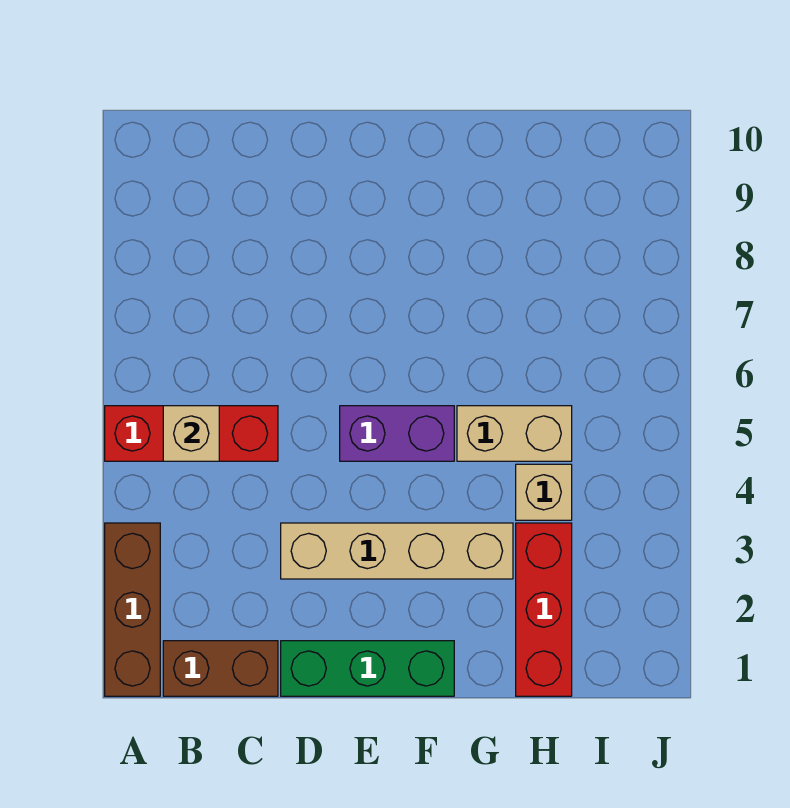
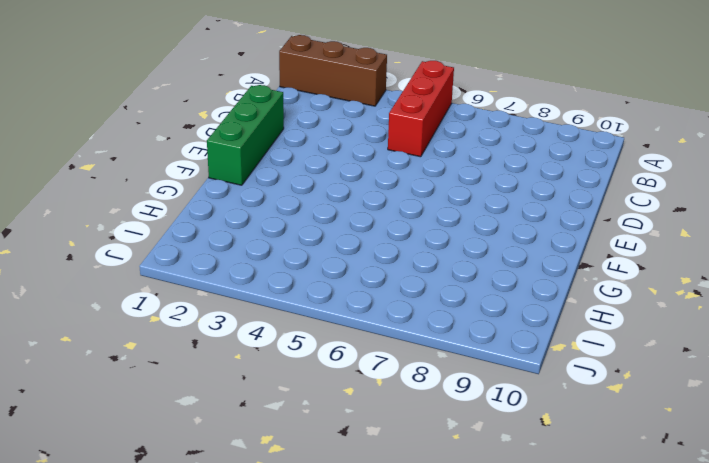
none -> brown brick B1:C1 level 1
none -> tan brick D3:G3 level 1

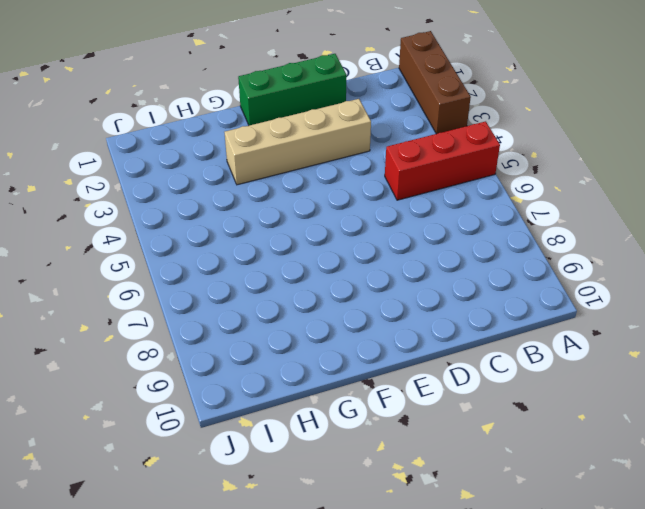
none -> brown brick B1:C1 level 1
none -> purple brick E5:F5 level 1

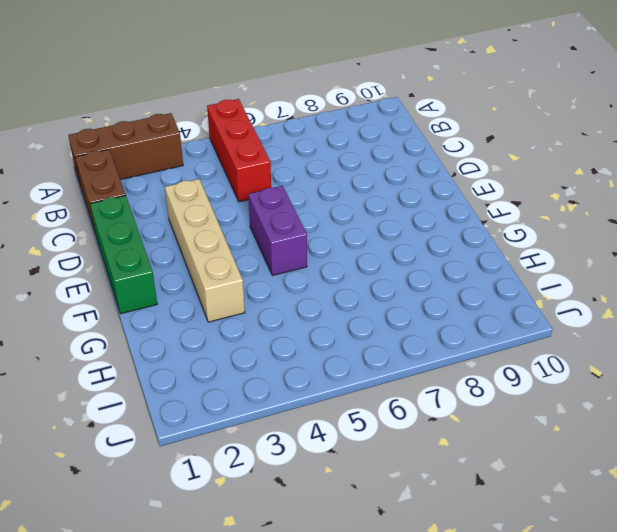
none -> tan brick G5:H5 level 1
none -> red brick H1:H3 level 1

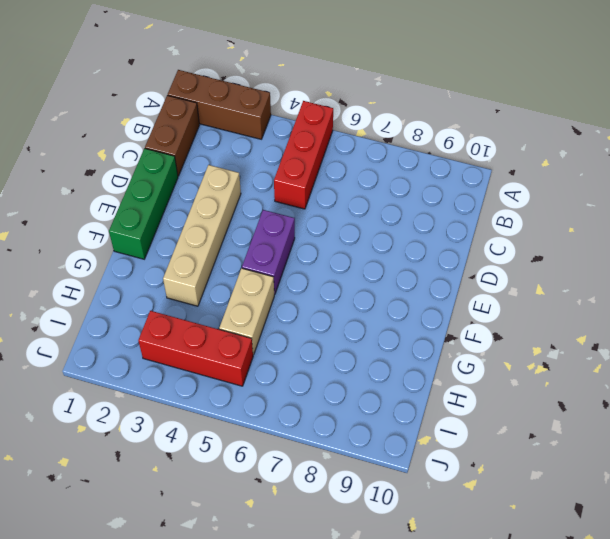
red brick I3:I5 level 1 -> red brick H1:H3 level 1
none -> tan brick H4 level 1
none -> tan brick B5 level 2

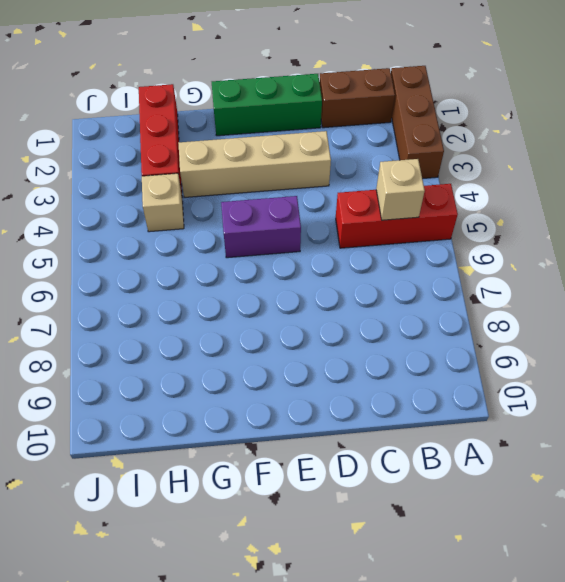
none -> tan brick G5:H5 level 1

